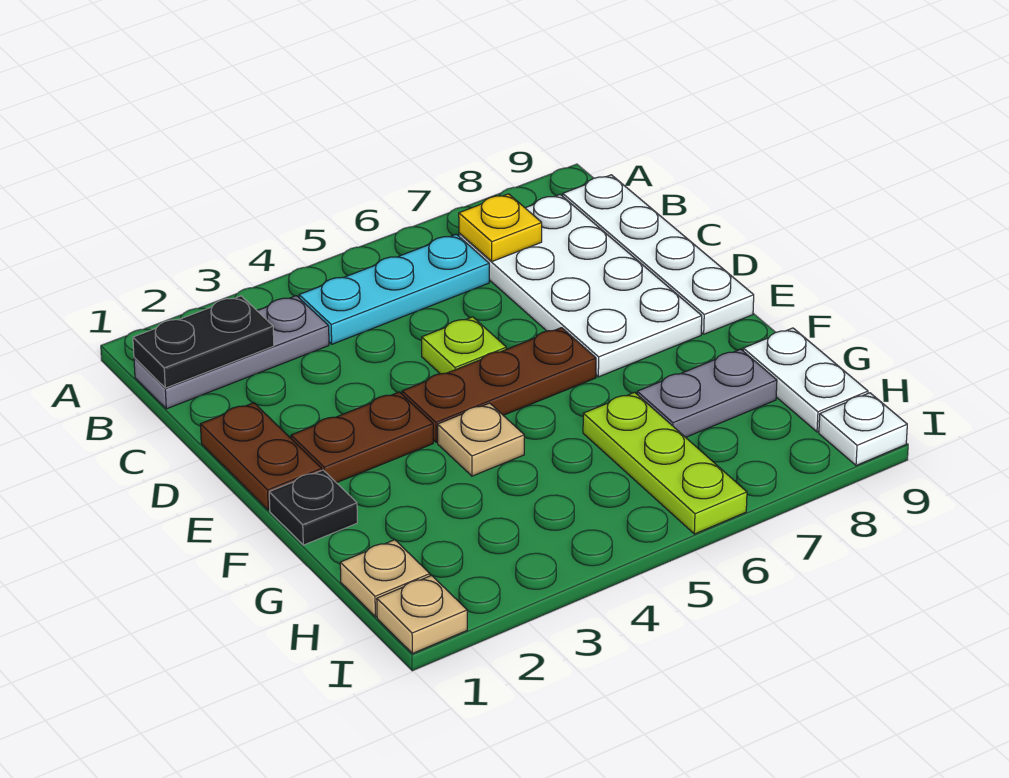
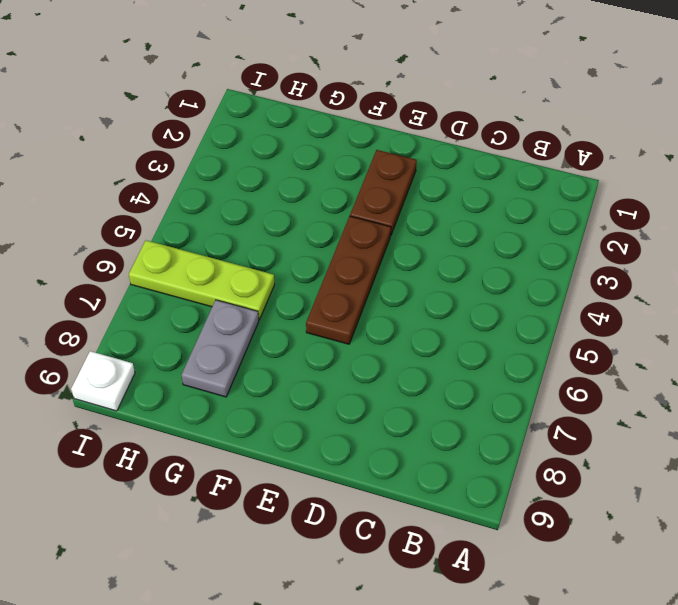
none -> grey plate B1:B3 level 1
none -> cyan plate B4:B6 level 1
none -> white plate B7:E8 level 1

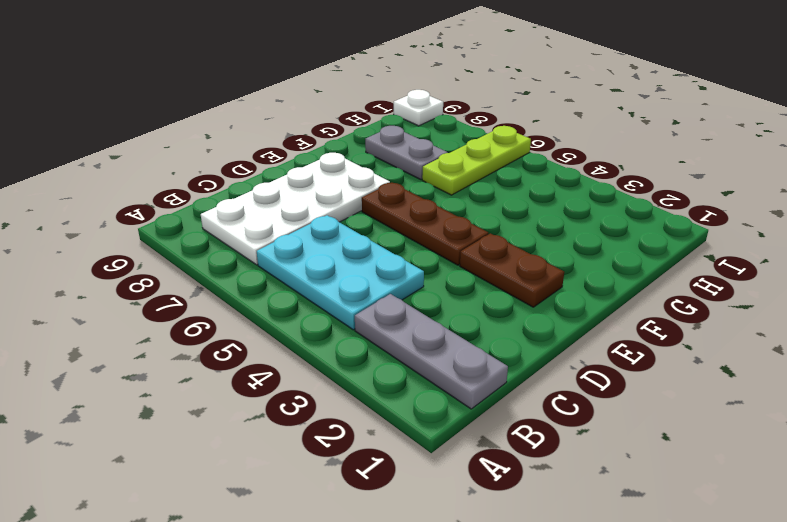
cyan plate B4:C6 level 1 -> cyan plate B4:B6 level 1
none -> white plate B9:E9 level 1
none -> brown plate D1:E1 level 1
none -> lime plate D5 level 1

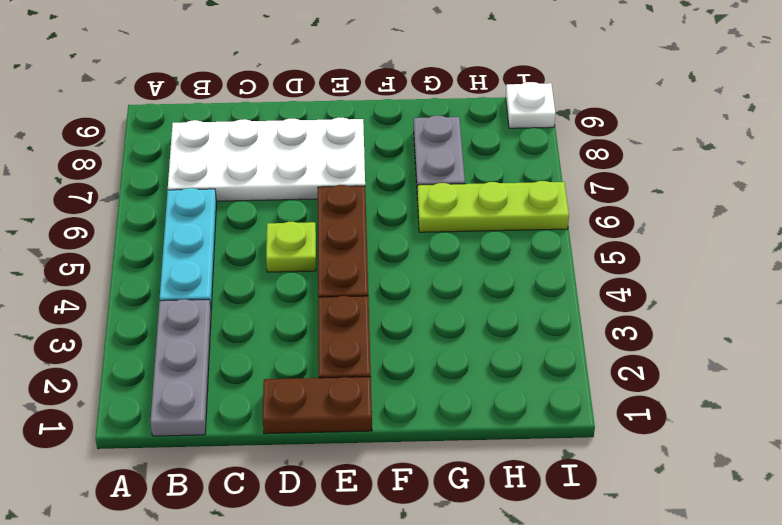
none -> white plate B9:E9 level 1
none -> black plate F1 level 1
none -> tan plate F4 level 1

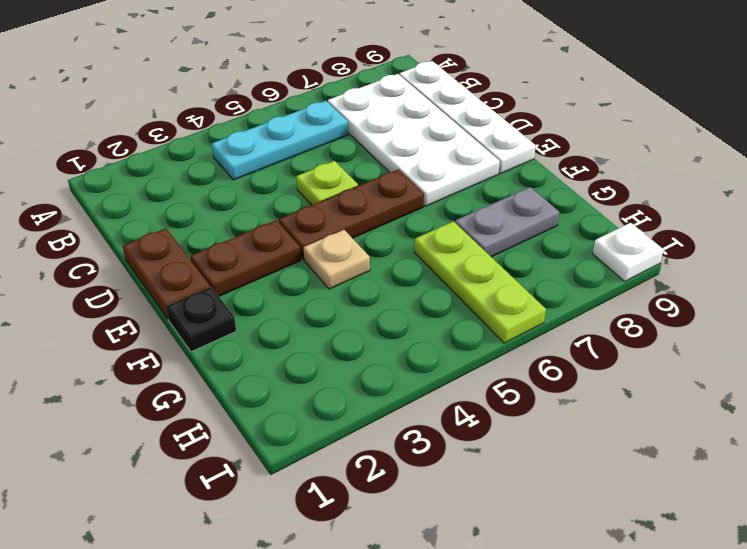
none -> grey plate B1:B3 level 1
none -> white plate G9:H9 level 1
none -> tan plate H1 level 1

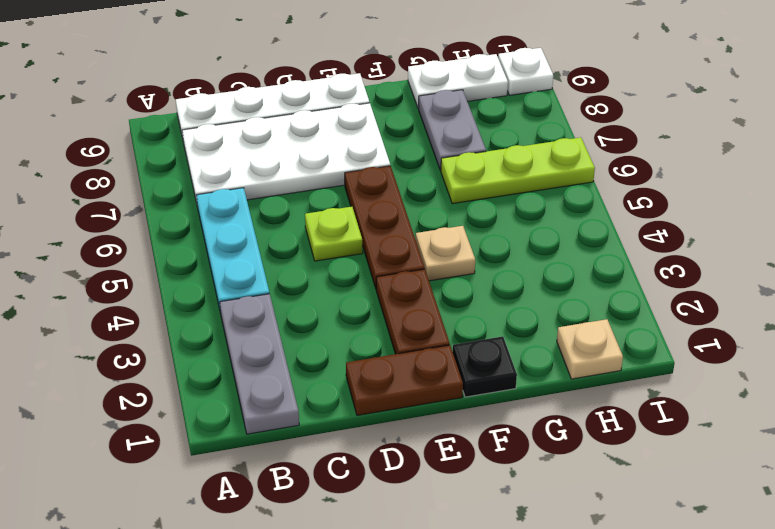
none -> tan plate I1 level 1
none -> black plate B1:B2 level 2
none -> yellow plate B7 level 2

